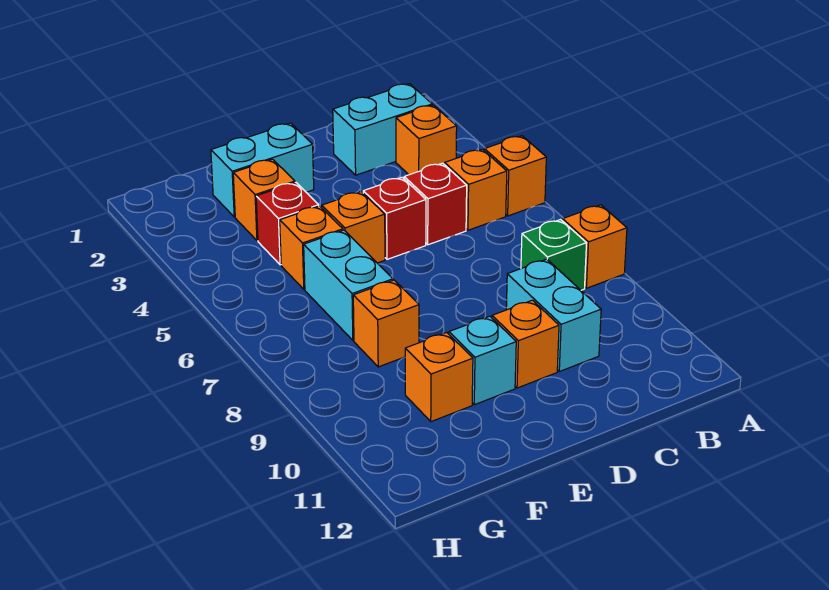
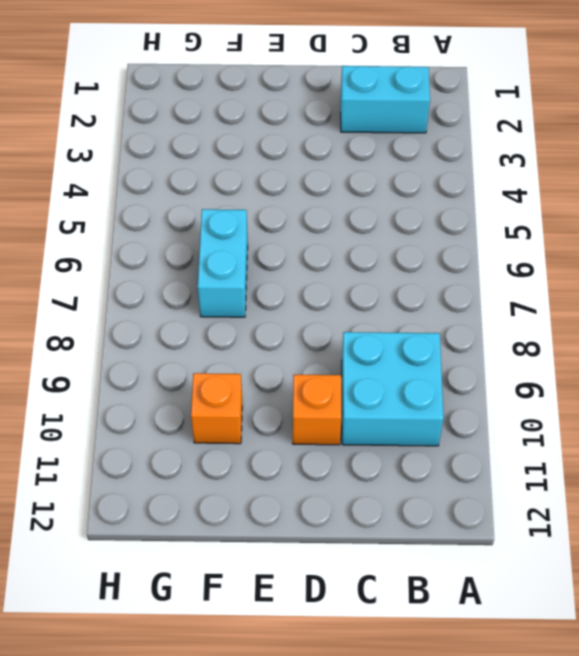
cyan brick B9:C10 level 1 -> cyan brick C9:C10 level 1
none -> orange brick A5 level 1
none -> orange brick A8 level 1
none -> orange brick B3 level 1

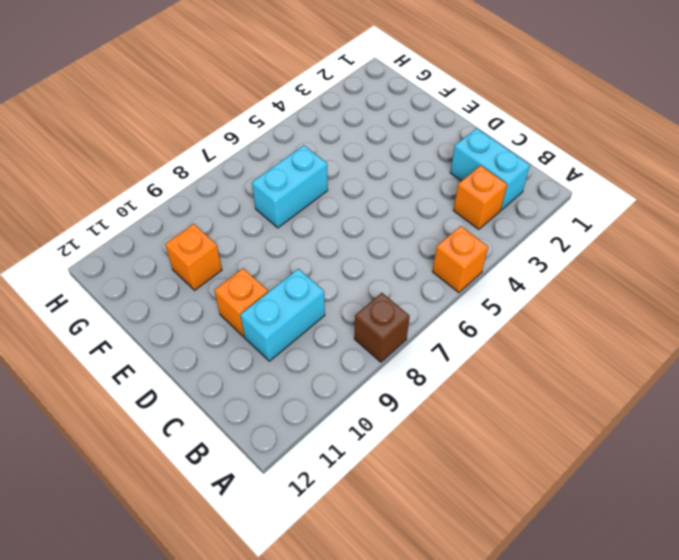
brown brick A8 level 1 -> orange brick A8 level 1
none -> orange brick B5 level 1
none -> green brick B8 level 1
none -> red brick C5 level 1

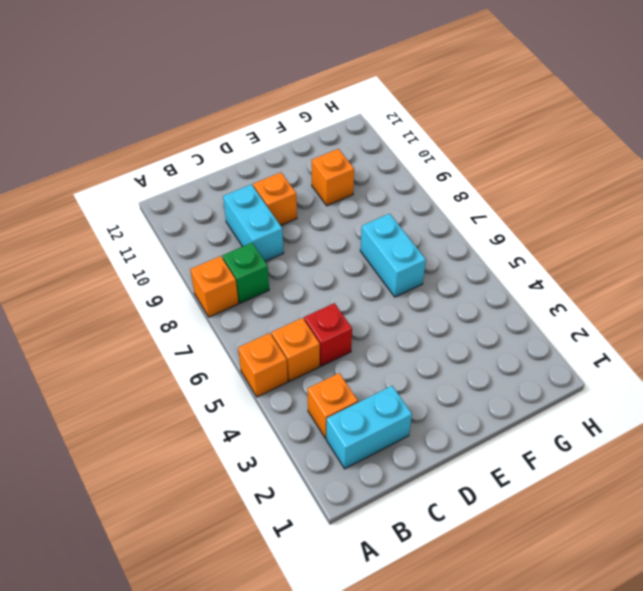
none -> red brick D5 level 1
none -> cyan brick E2:F2 level 1
none -> orange brick E5 level 1

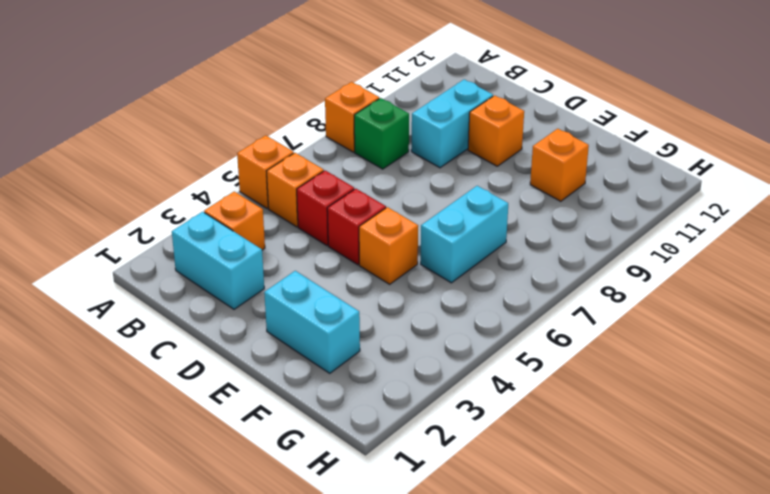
none -> cyan brick E10 level 1
none -> orange brick F3 level 1
none -> red brick F4 level 1

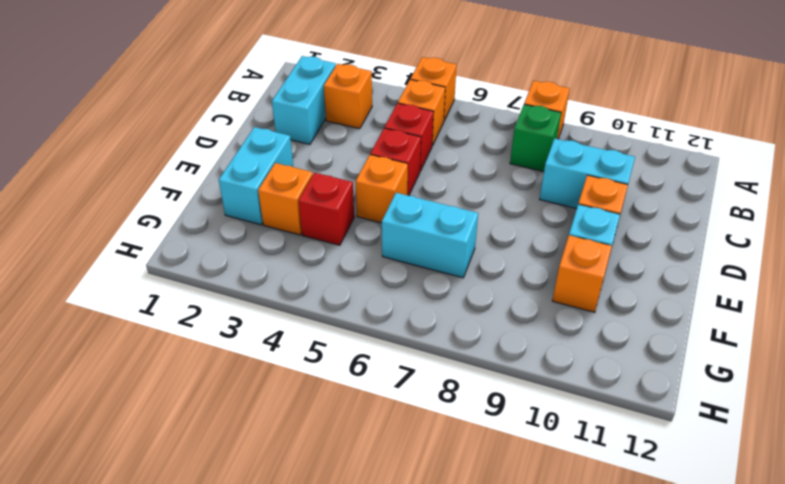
none -> orange brick F5 level 1
none -> orange brick F8 level 1

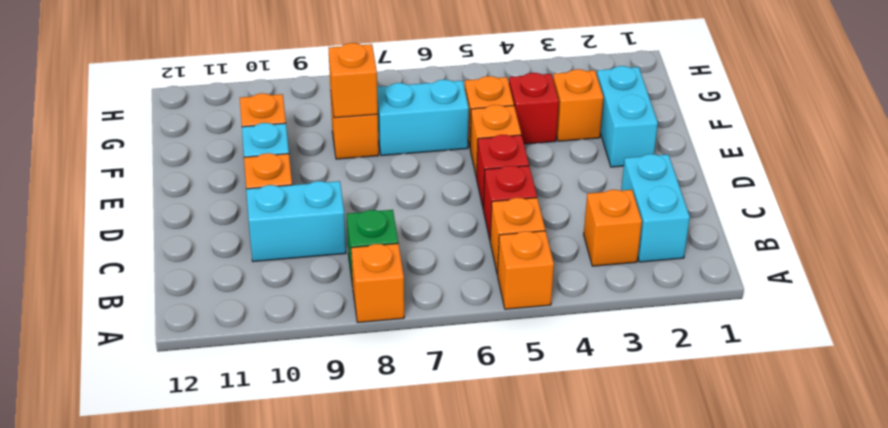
orange brick F8 level 2 -> none

